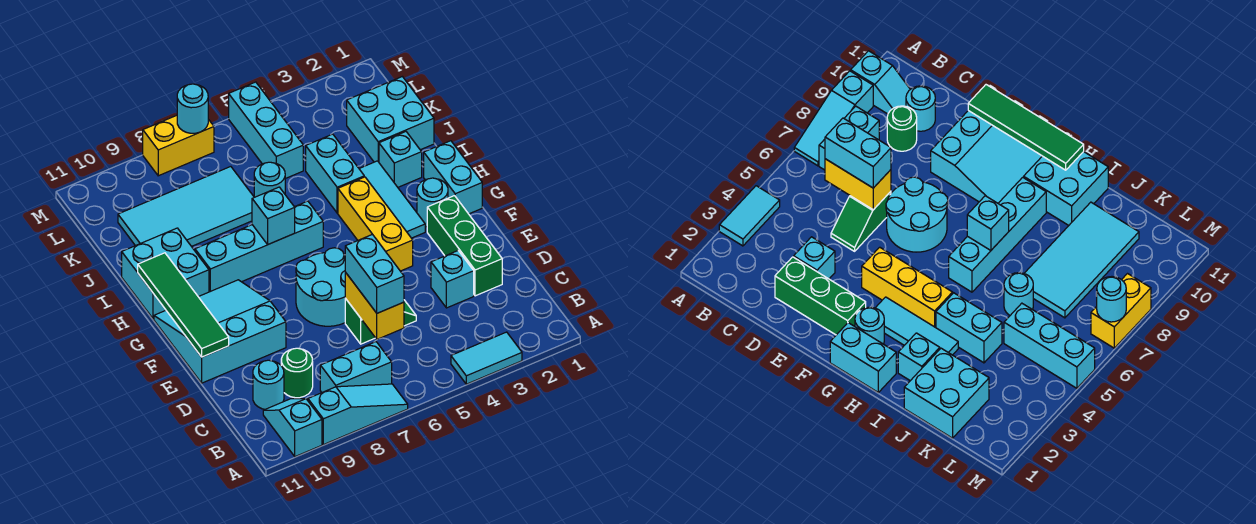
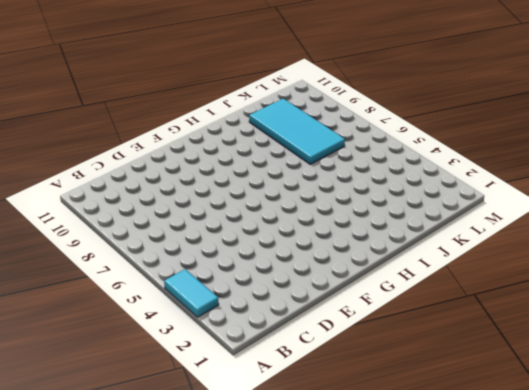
none -> cyan slope A7:A9 level 1 top 9
none -> cyan slope A10:B10 level 1 top A
none -> cyan brick B7:B8 level 1

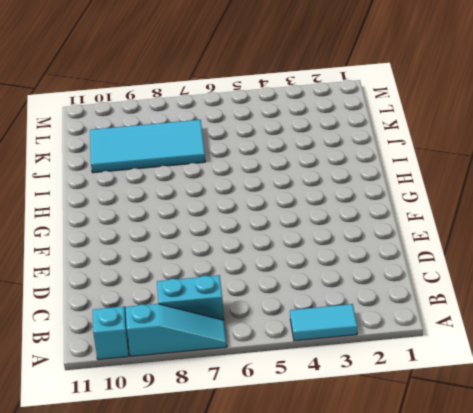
none -> green round brick C9 level 1
none -> cyan round brick C10 level 1
none -> green brick D2:F2 level 1

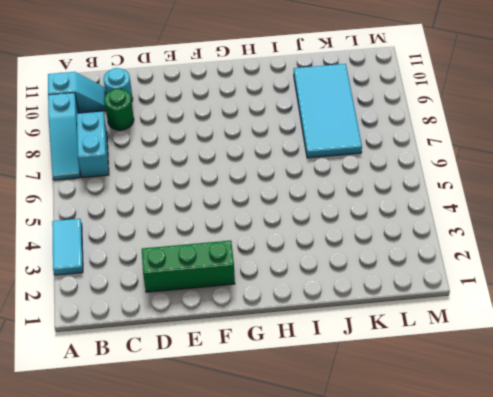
none -> cyan brick D3 level 1
none -> green slope D5:D6 level 1 top 6
none -> cyan round brick E6:F7 level 1

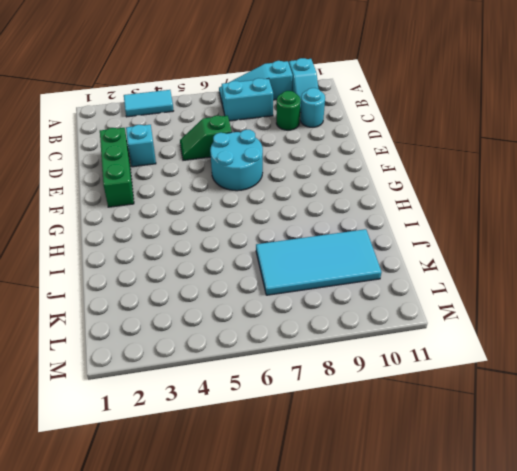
none -> cyan slope E9:G11 level 1 top E
none -> yellow brick F4:H4 level 1
none -> cyan brick G1:H1 level 1

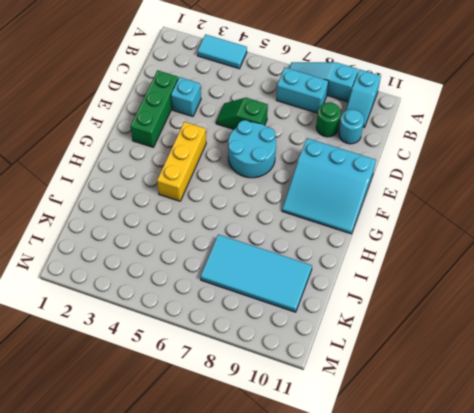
none -> cyan brick G1:H1 level 1
none -> cyan round brick G2 level 1
none -> cyan tile G3:I3 level 1

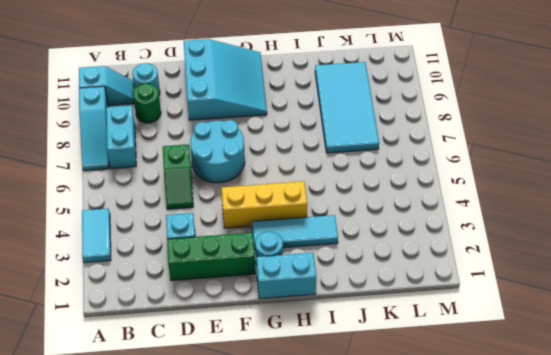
none -> cyan brick H6:H9 level 1
none -> cyan brick H10:I11 level 1
none -> cyan brick I2 level 1

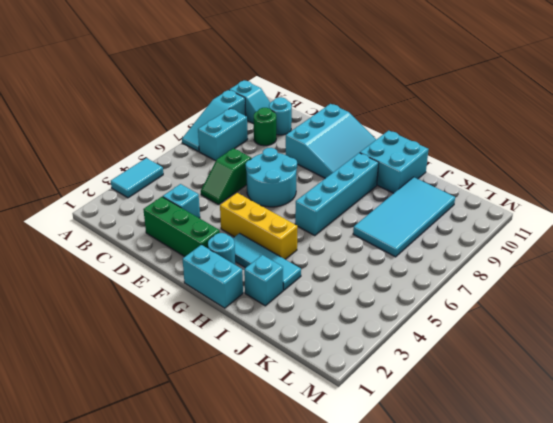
none -> cyan brick I4:J4 level 1
none -> cyan brick J1:K2 level 1
none -> cyan round brick J6 level 1

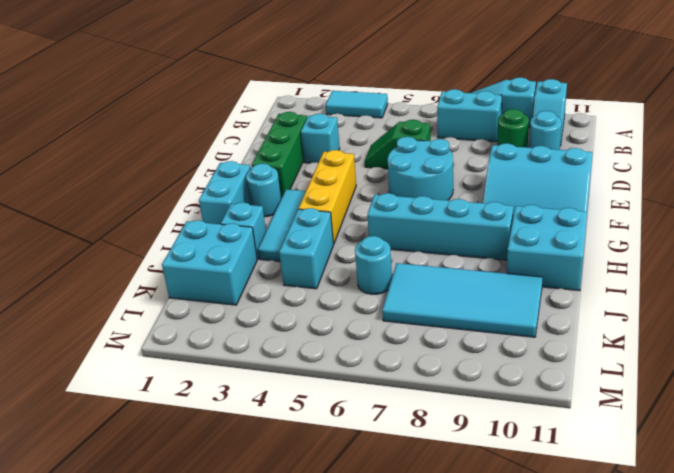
none -> cyan brick K5:M5 level 1
none -> yellow brick M7:M8 level 1
none -> yellow brick C6:D6 level 2

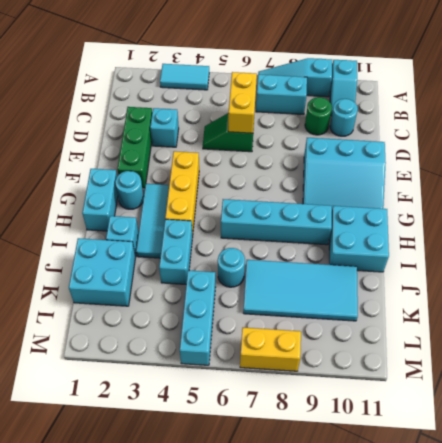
none -> cyan round brick E6:F7 level 1
none -> green tile E11:H11 level 2
none -> cyan brick H7 level 2

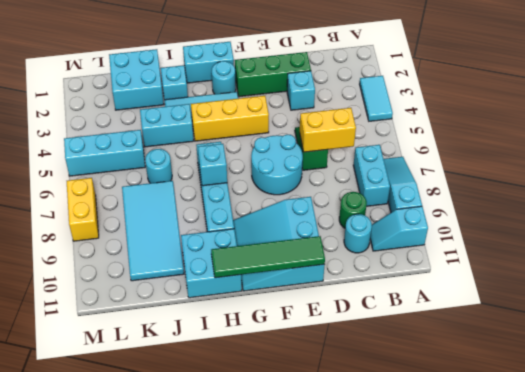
none -> cyan round brick M7 level 2
none -> cyan brick C6:D6 level 3

